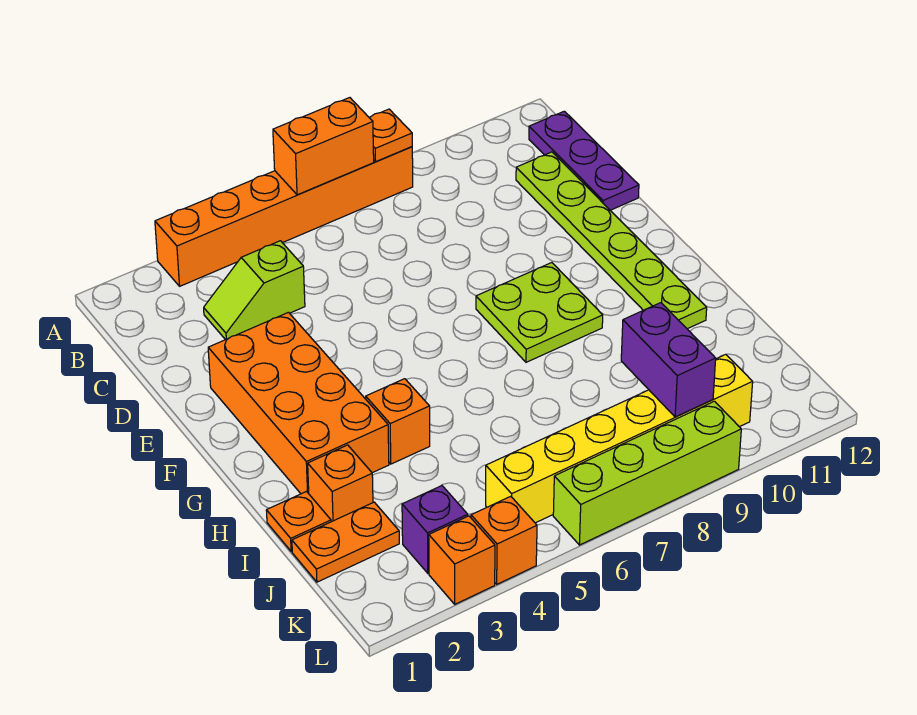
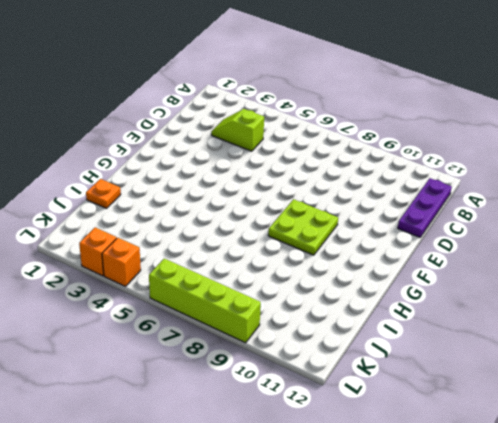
none -> orange brick A3:A8 level 1
none -> lime plate C11:H11 level 1
none -> orange brick E2:H3 level 1

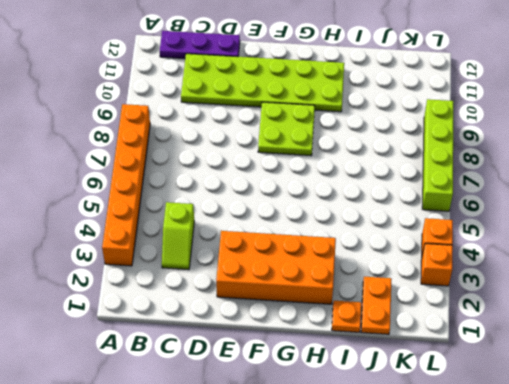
lime plate C10:H11 level 1 -> lime plate C11:H11 level 1
none -> orange brick H4 level 1
none -> orange brick I2 level 1
none -> purple brick K3 level 1

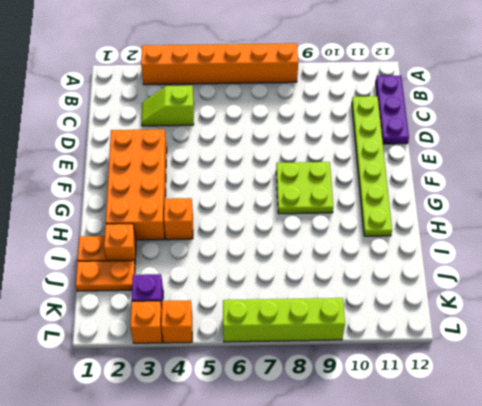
none -> yellow brick K5:K10 level 1
none -> orange brick A6:A7 level 2
none -> orange plate A8 level 2

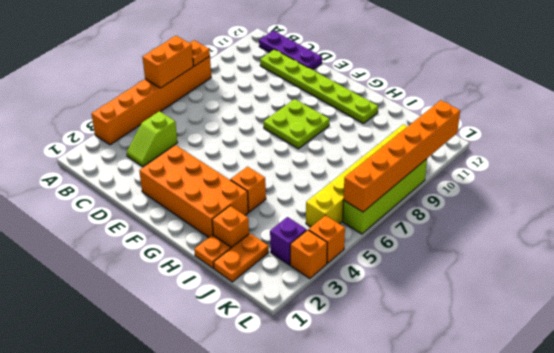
orange brick L6:L11 level 2 -> none
none -> purple brick J9:K9 level 2

